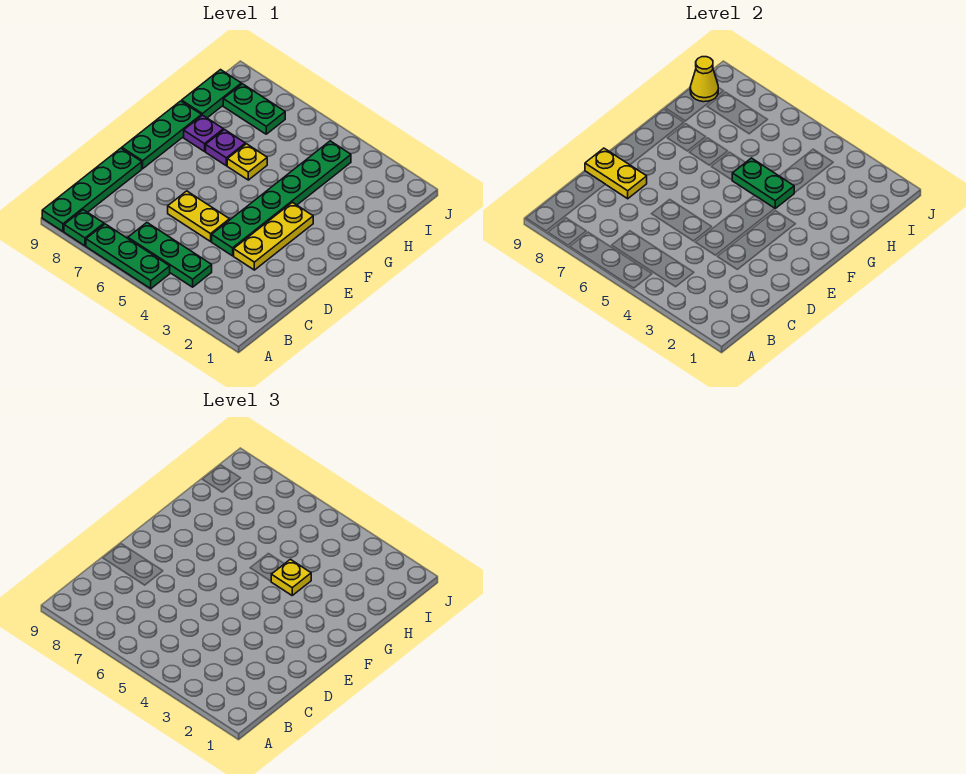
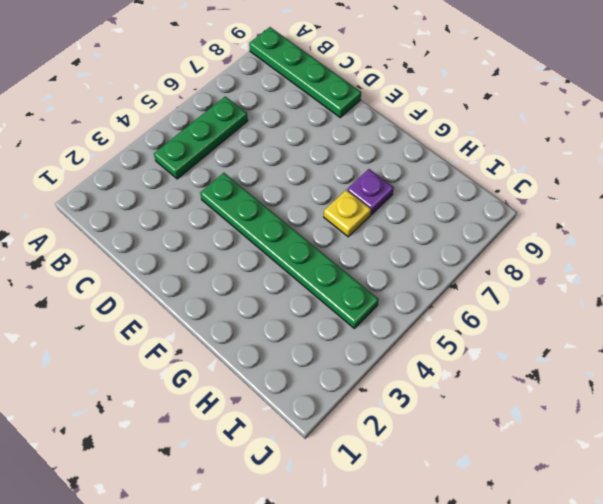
none -> green plate A5:A7 level 1
none -> green plate A8 level 1
none -> yellow plate D3:F3 level 1

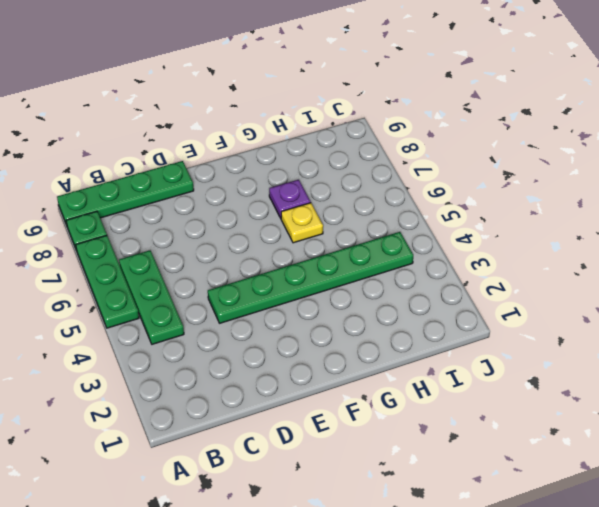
none -> yellow plate D3:F3 level 1
none -> yellow plate D5:D6 level 1
none -> green plate E9:G9 level 1

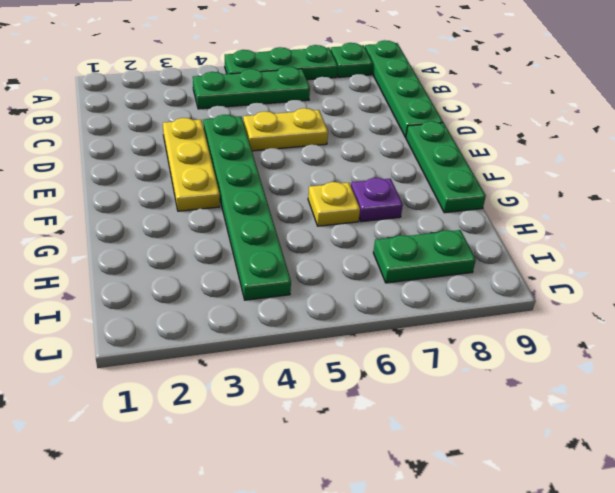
none -> purple plate G8 level 1
none -> green plate H9:I9 level 1
none -> yellow plate D8:D9 level 2

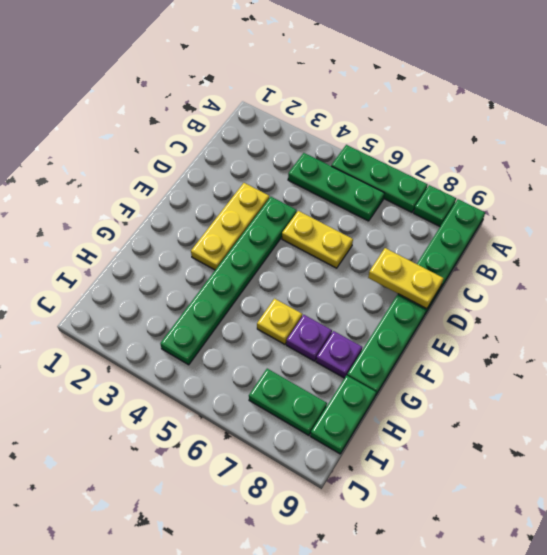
none -> green plate G4:G5 level 2
none -> yellow cone I9 level 2
none -> yellow plate G4 level 3

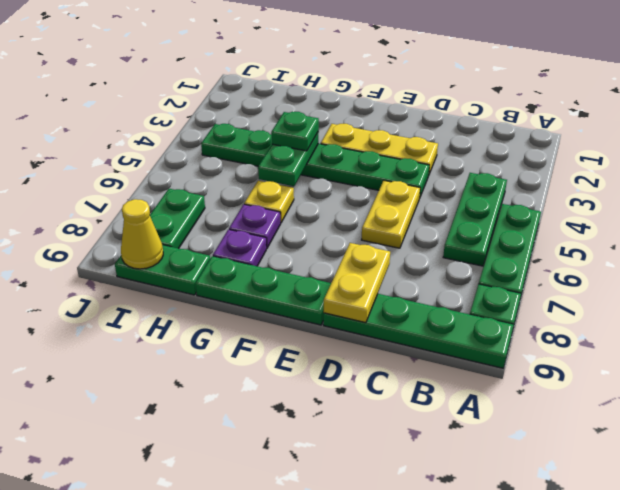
green plate G4 level 3 -> yellow plate G4 level 3

